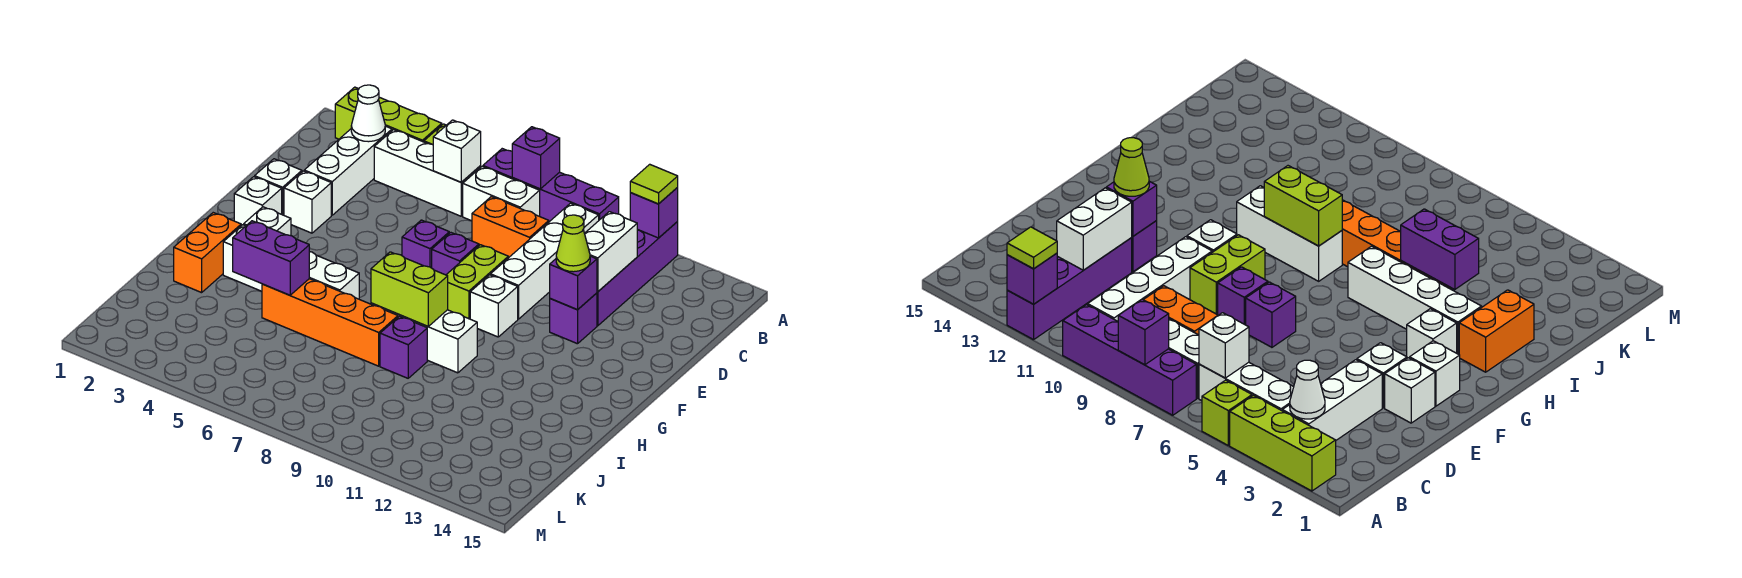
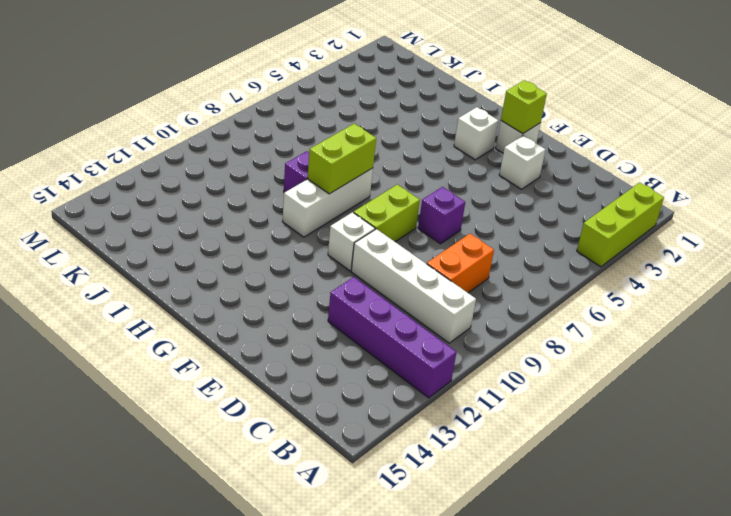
lime brick F2 level 2 -> lime brick A5 level 1
lime brick F8:F9 level 1 -> lime brick E9:F9 level 1
none -> purple brick A7:A10 level 1
none -> white brick B3:D3 level 1
none -> white brick B4:B6 level 1
none -> white brick B7:B8 level 1

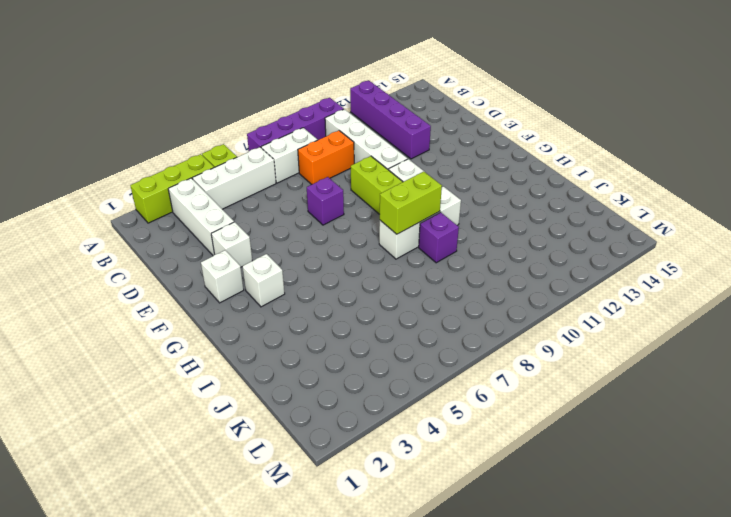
none -> white brick E2 level 1
none -> purple brick E8 level 1
none -> purple brick E12 level 1
none -> orange brick H2:I2 level 1

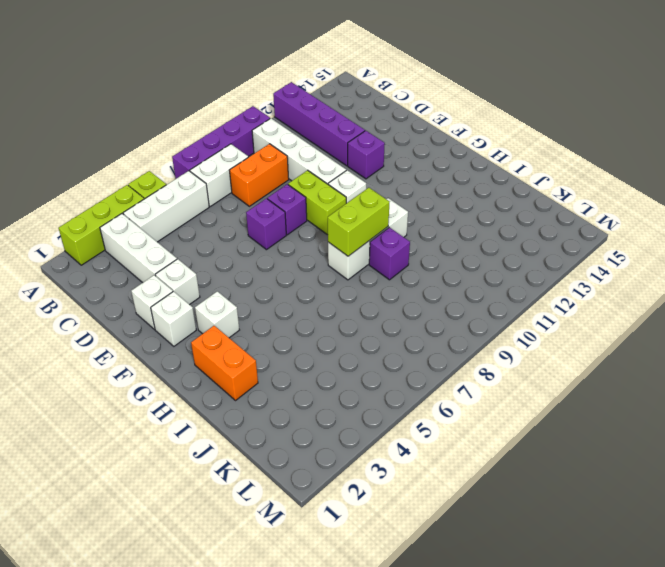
none -> white brick H3:H6 level 1
none -> orange brick I5:I8 level 1
none -> purple brick A8 level 2
none -> purple brick A12 level 2

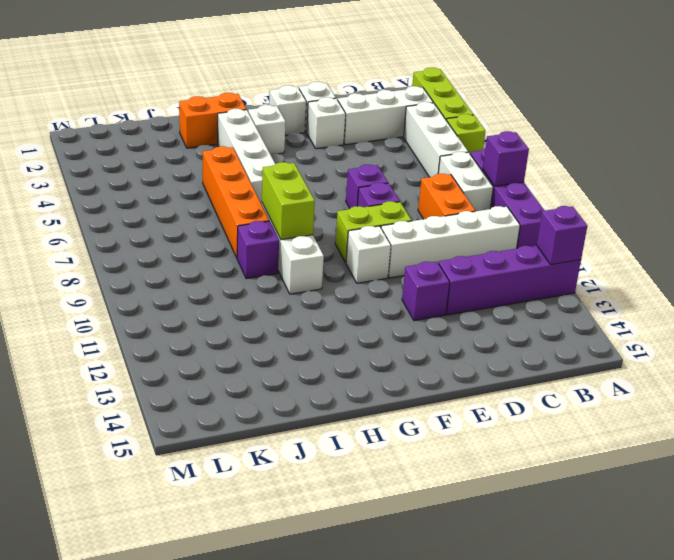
none -> white cone B3 level 2
none -> white brick B6 level 2
none -> white brick C12:D12 level 2
none -> purple brick E12 level 2

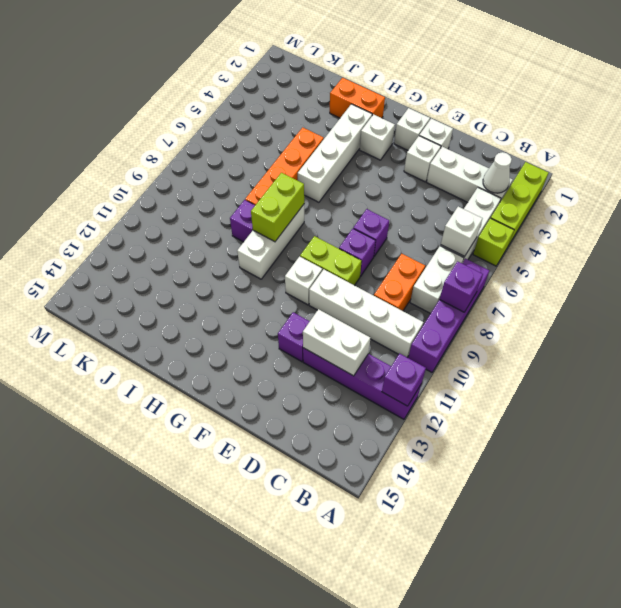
none -> purple brick E12 level 2
none -> purple brick I4:I5 level 2
none -> lime tile A12 level 3
none -> lime cone E12 level 3

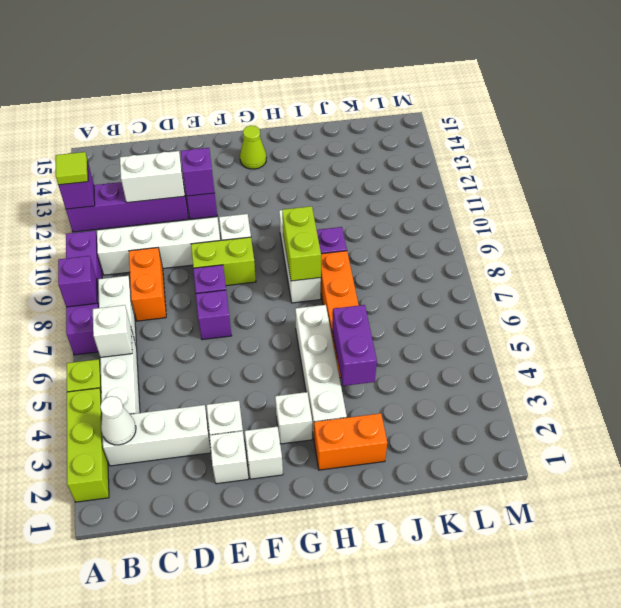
lime cone G14 level 1 -> lime cone E12 level 3

